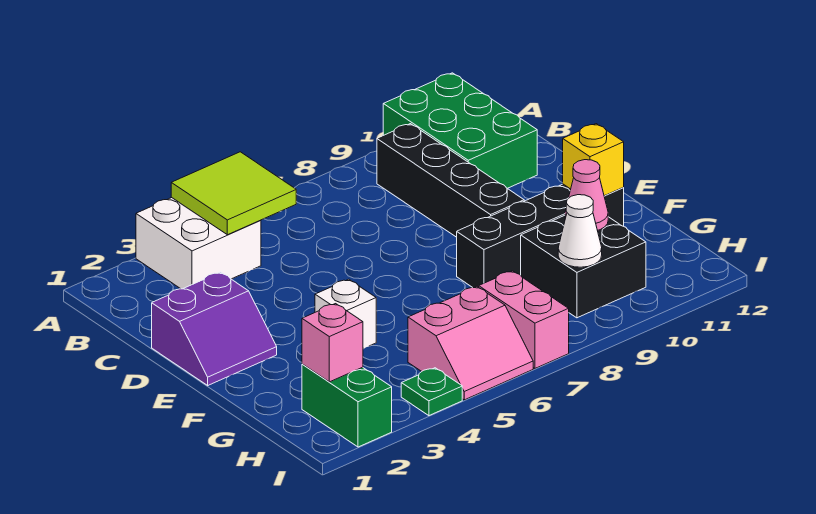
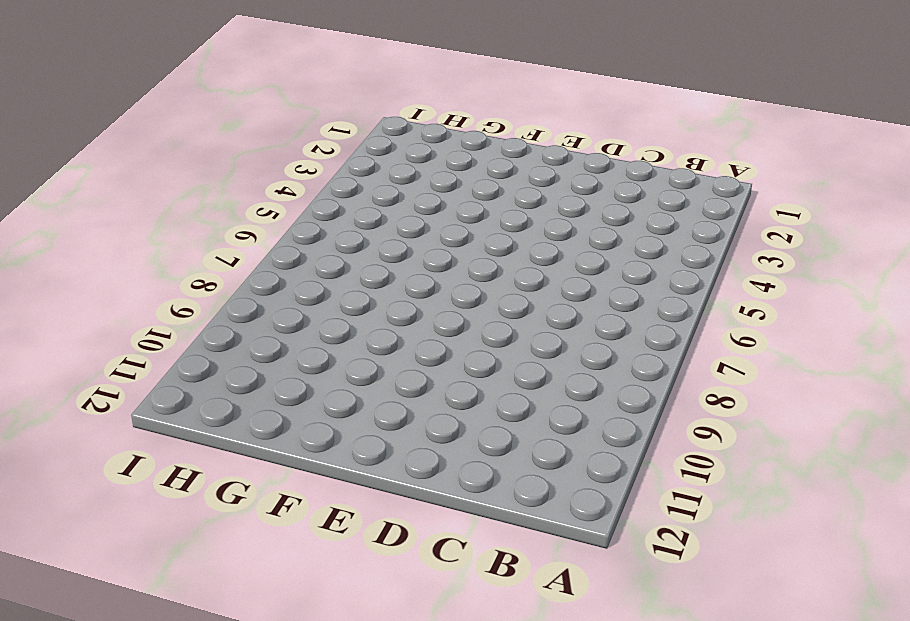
none -> white brick A3:B4 level 1
none -> green brick A10:C11 level 1
none -> black brick B9:E9 level 1

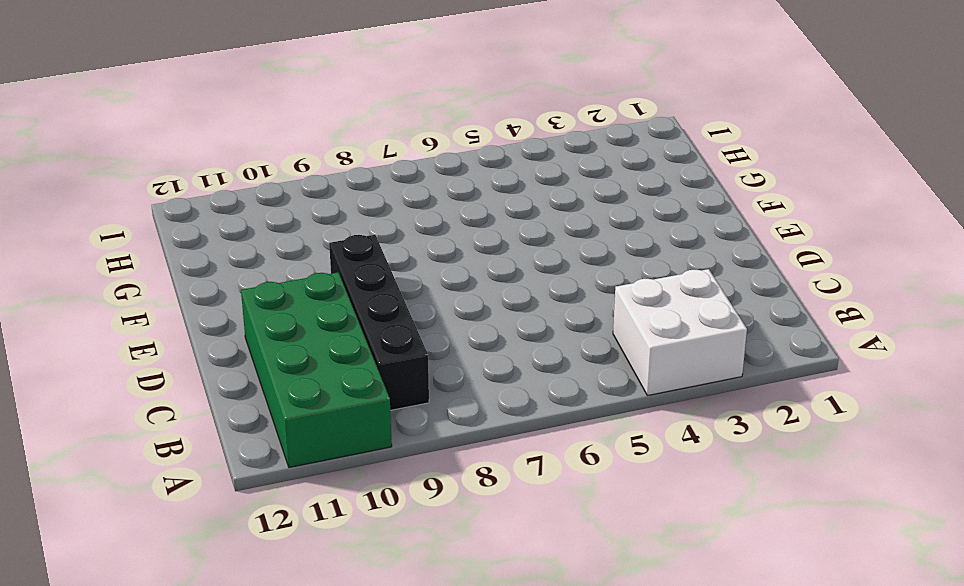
green brick A10:D11 level 1 -> green brick A10:C11 level 1
none -> purple slope D1:E2 level 1 top D
none -> white brick F4 level 1
none -> black brick F8:F11 level 1

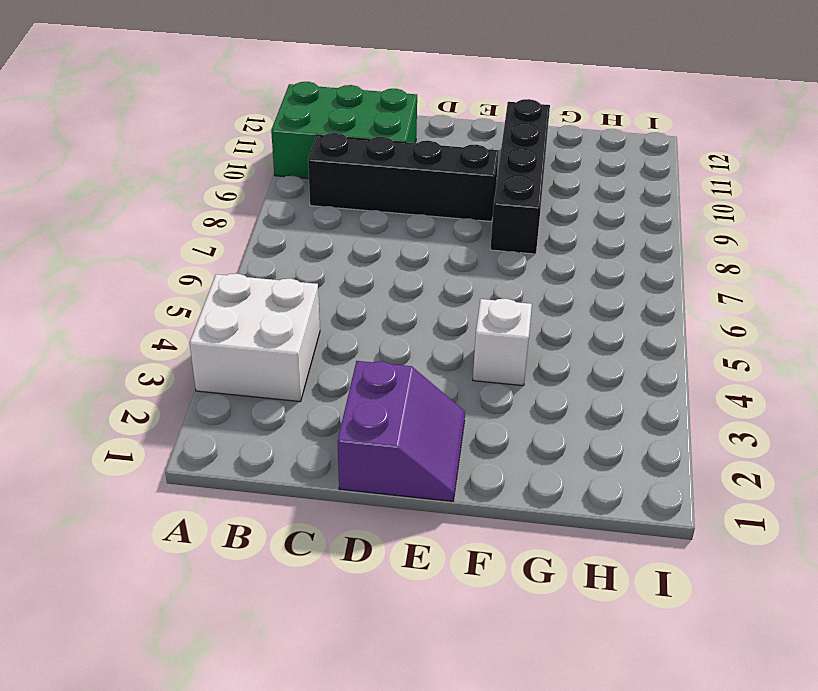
none -> black brick G9:H10 level 1
none -> green brick H2:I2 level 1
none -> pink slope H5:I6 level 1 top H

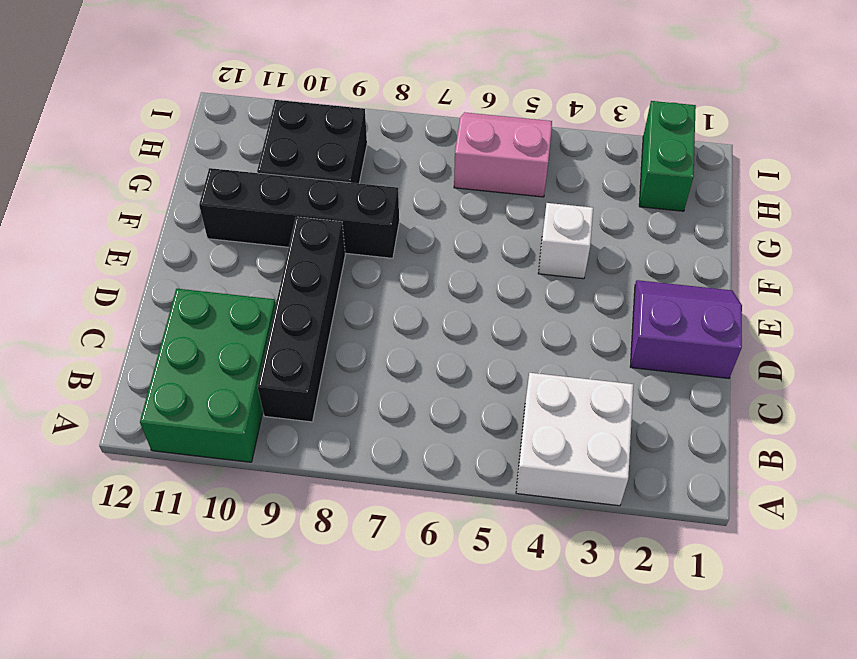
none -> pink brick H7:I7 level 1
none -> green plate I4 level 1
none -> lime tile A4:B5 level 2

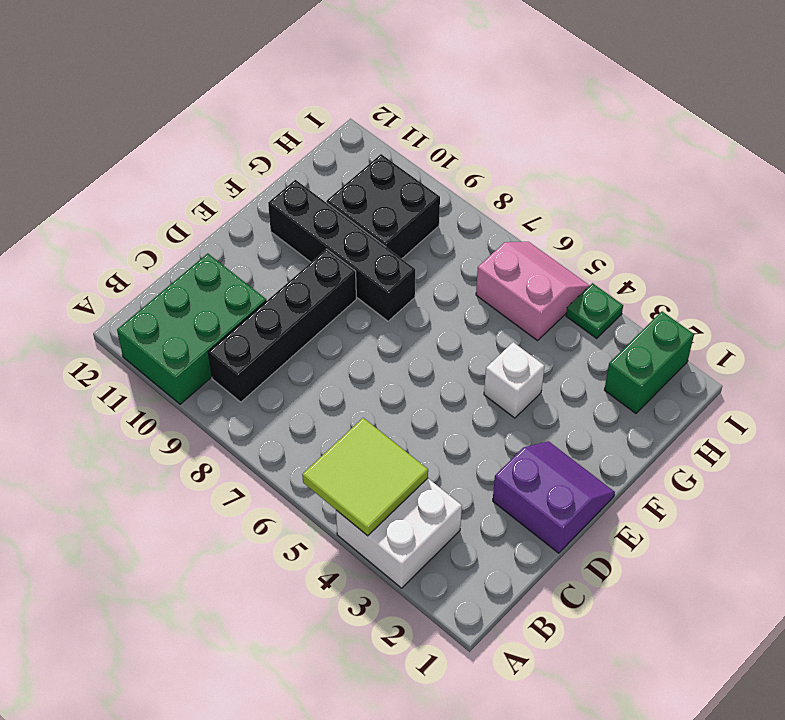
none -> pink brick H7:I7 level 1
none -> yellow brick F11 level 2
none -> pink cone G10 level 2

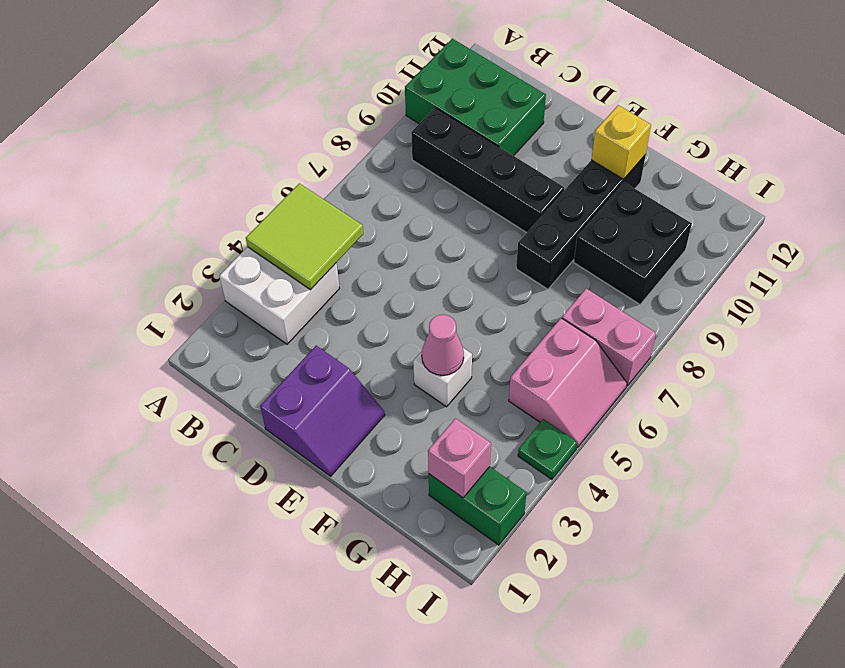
pink cone F4 level 2 -> pink cone G10 level 2
none -> white cone H9 level 2

